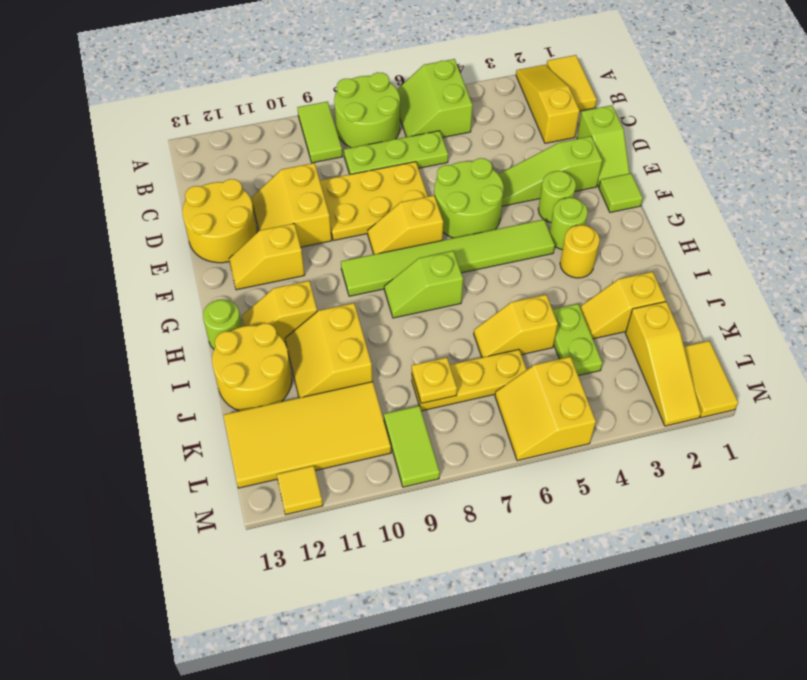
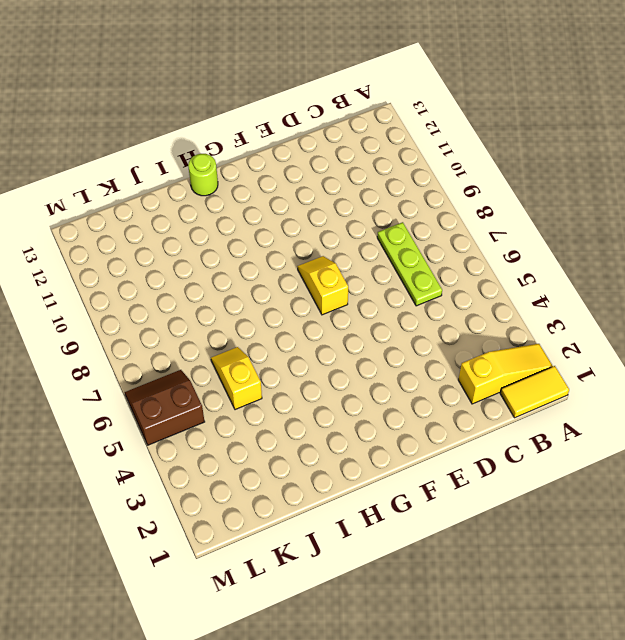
brown slope L5:M6 level 1 top 5 -> yellow slope L5:M6 level 1 top 5
none -> lime slope A5:B6 level 1 top 5
none -> lime round brick A7:B8 level 1
none -> lime tile A9:B9 level 1
none -> lime slope D1:E1 level 1 top D

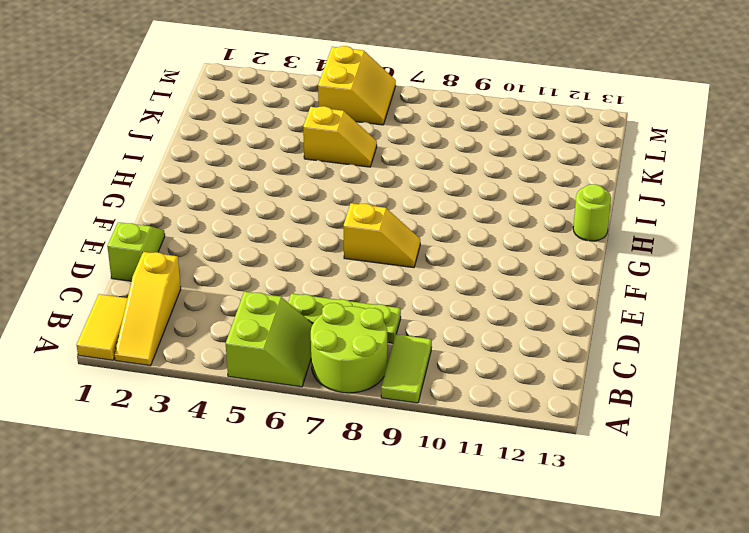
none -> yellow plate D7:E9 level 1
none -> yellow slope D10:E11 level 1 top 10
none -> yellow round brick D12:E13 level 1
none -> lime slope E2:E4 level 1 top 2

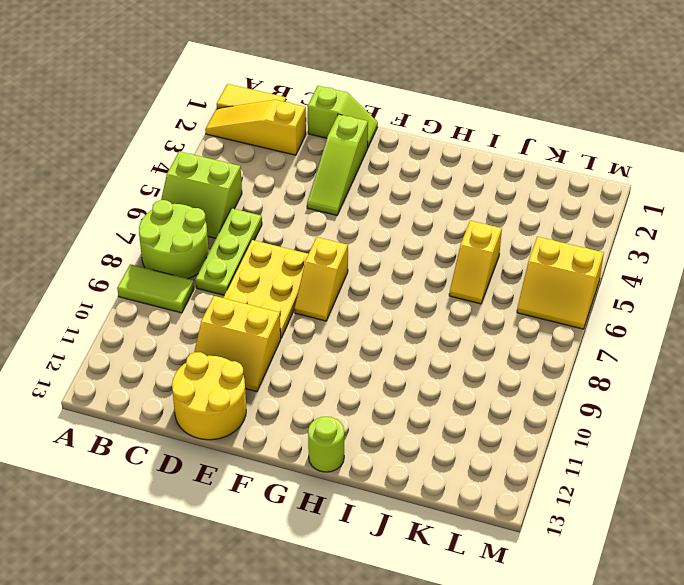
none -> lime round brick E5:F6 level 1
none -> lime tile F1 level 1
none -> lime round brick F3 level 1
none -> yellow slope F11:F12 level 1 top 11

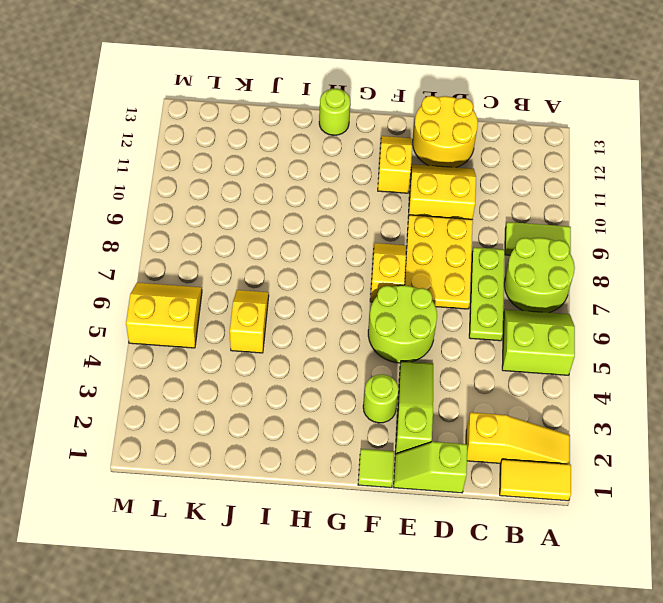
none -> lime round brick G3 level 1
none -> lime tile G4:G9 level 1
none -> yellow round brick H3 level 1
none -> lime slope H7:H8 level 1 top 7

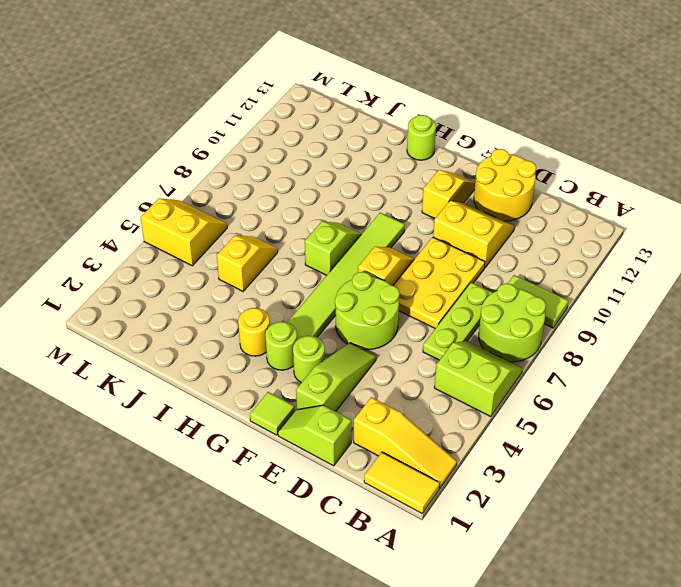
none -> yellow slope H11:H12 level 1 top 11
none -> yellow slope I10:J11 level 1 top 10
none -> yellow round brick I12:J13 level 1
none -> yellow slope J2:J3 level 1 top 2

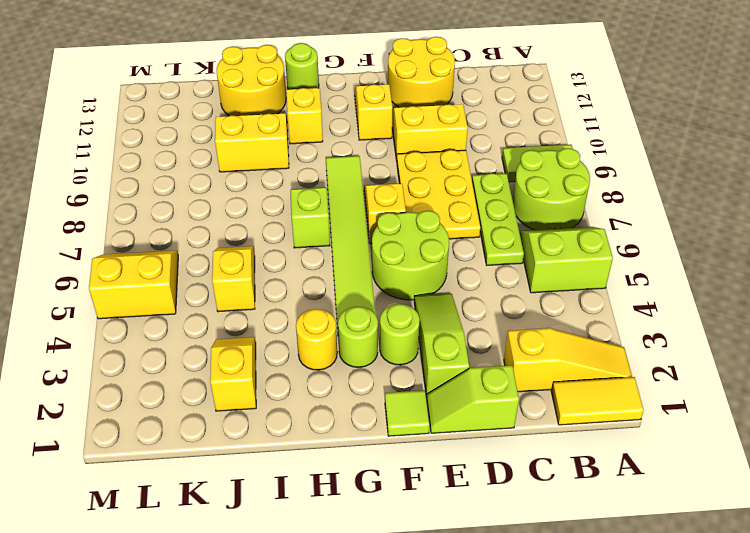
none -> lime plate J4:K4 level 1
none -> yellow slope K2:M2 level 1 top K
none -> yellow plate K6:K8 level 1
none -> yellow tile K10:L13 level 1

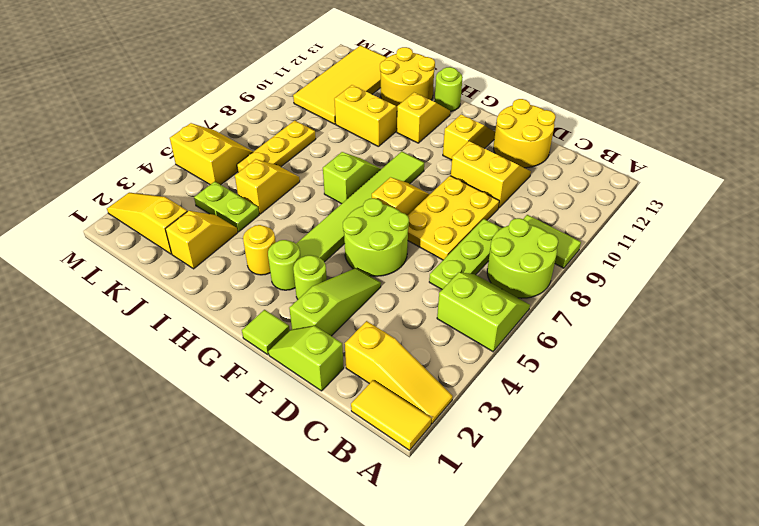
none -> yellow tile L1:M1 level 1
none -> lime tile L9:M9 level 1
none -> yellow tile M12 level 1
none -> yellow plate K8 level 2

